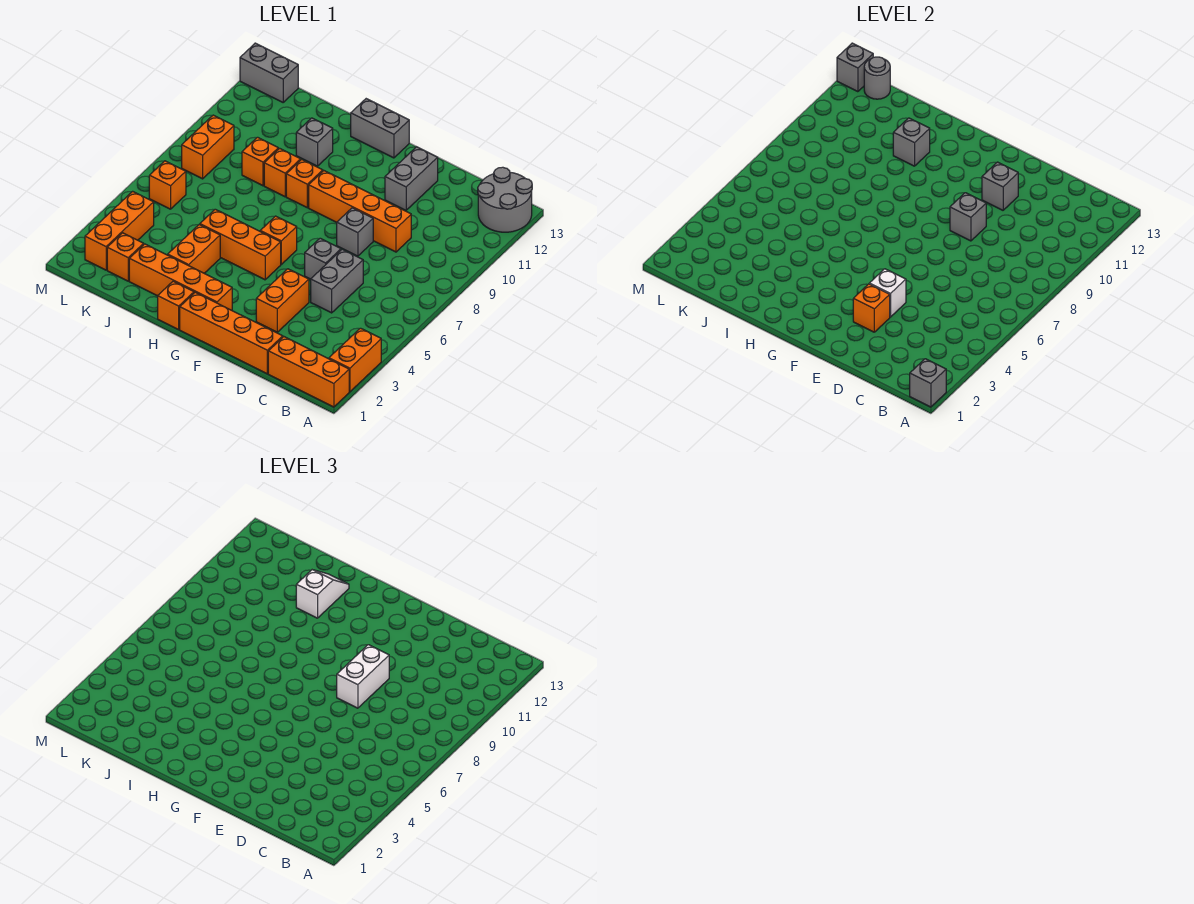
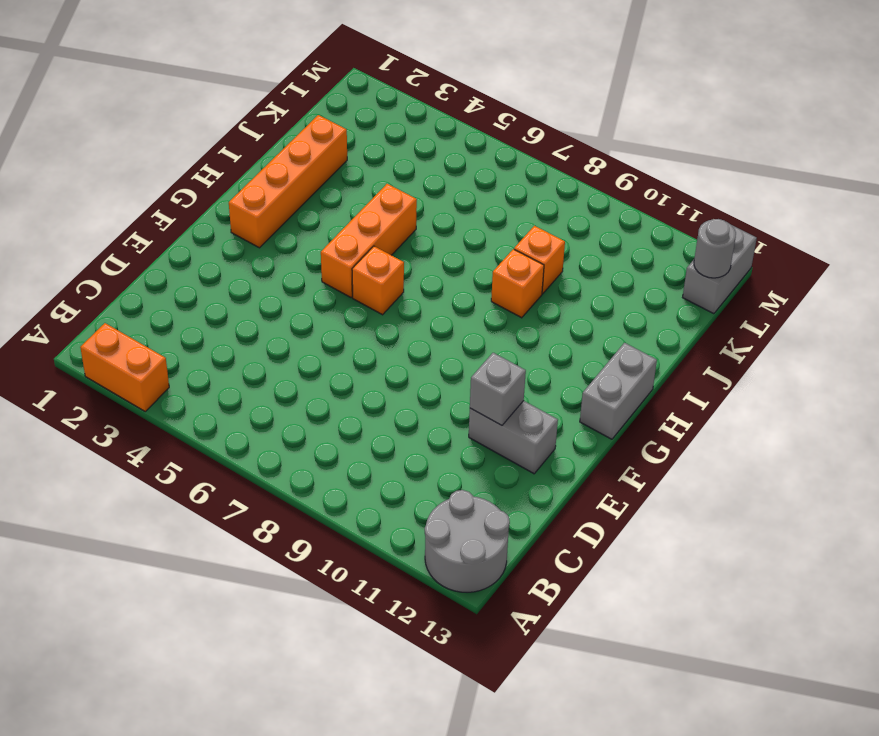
none -> orange brick A1:C1 level 1
none -> orange brick D1:G1 level 1
none -> grey brick D5:D6 level 1
none -> orange brick D9:G9 level 1

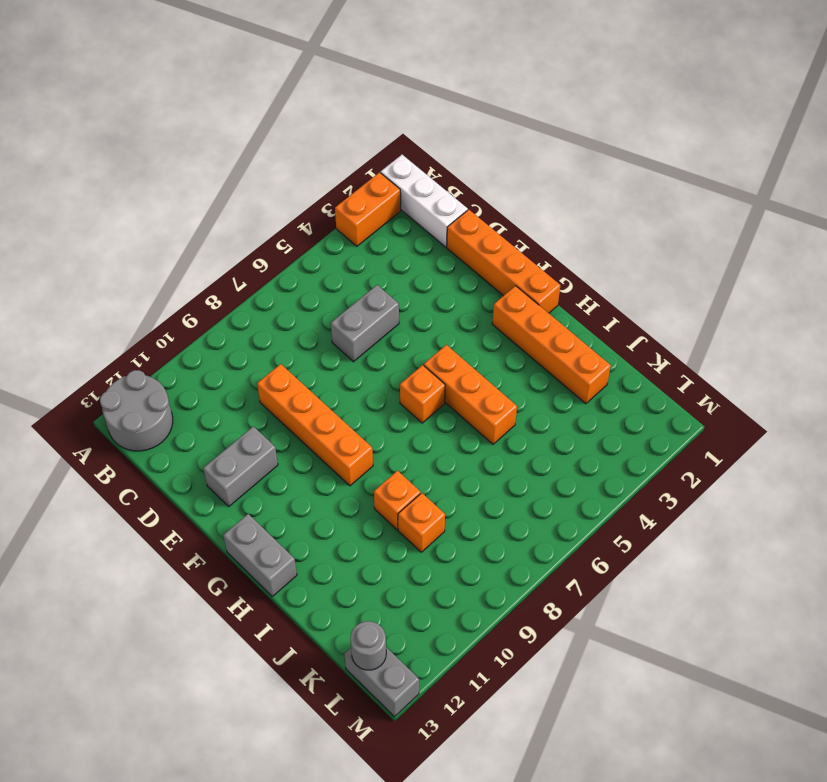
white brick A1:C1 level 1 -> orange brick A1:C1 level 1
none -> orange brick E3:E4 level 1
none -> grey brick E6 level 1
none -> grey brick E8 level 1
none -> orange brick H1 level 1

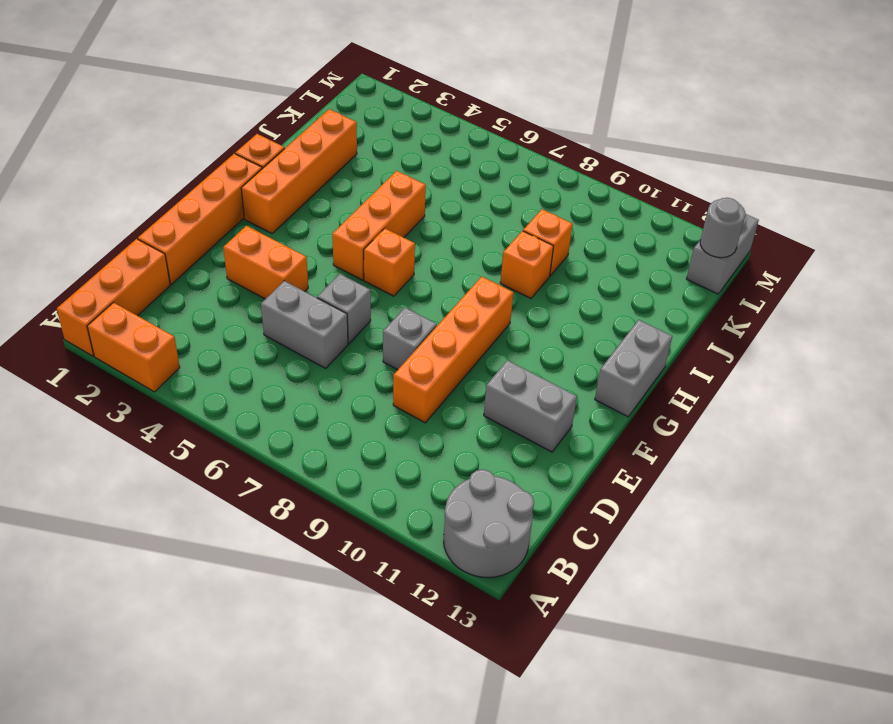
none -> orange brick H9 level 1
none -> orange brick I3:I4 level 1
none -> grey brick I11 level 1
none -> orange brick K2 level 1

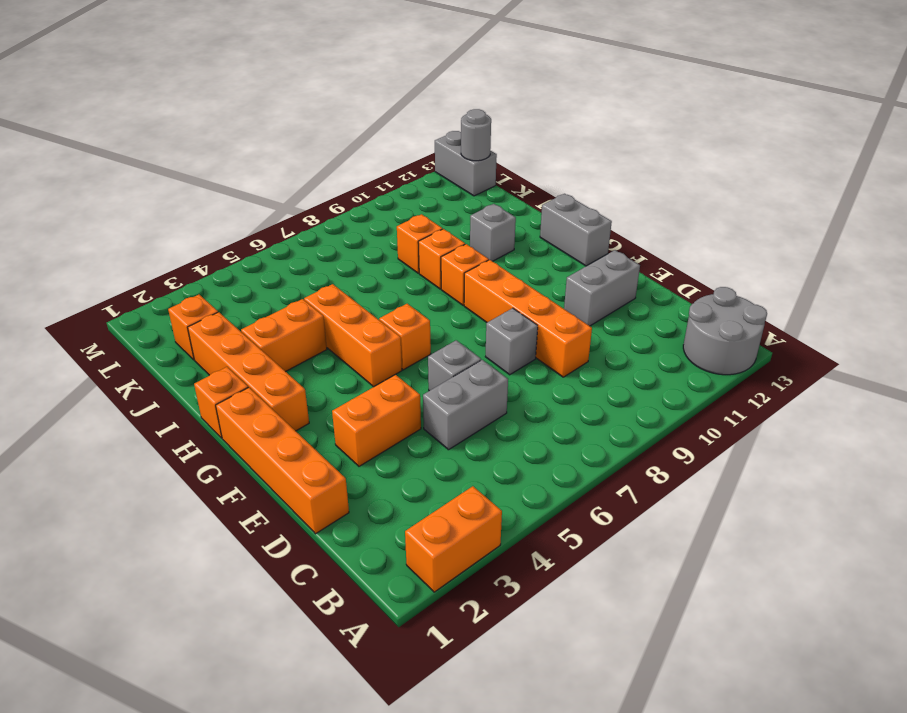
none -> orange brick A1:C1 level 1
none -> orange brick L2:L4 level 1
none -> orange brick L6 level 1
none -> orange brick L8:L9 level 1

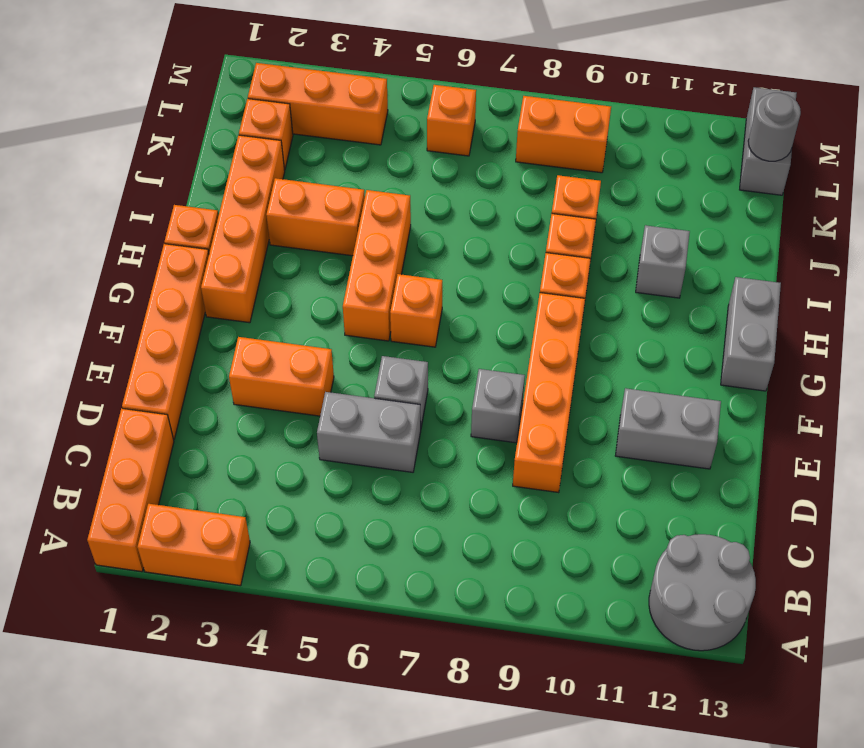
none -> grey brick A1 level 2
none -> orange brick E3 level 2
none -> white brick E4 level 2
none -> grey brick E9 level 2

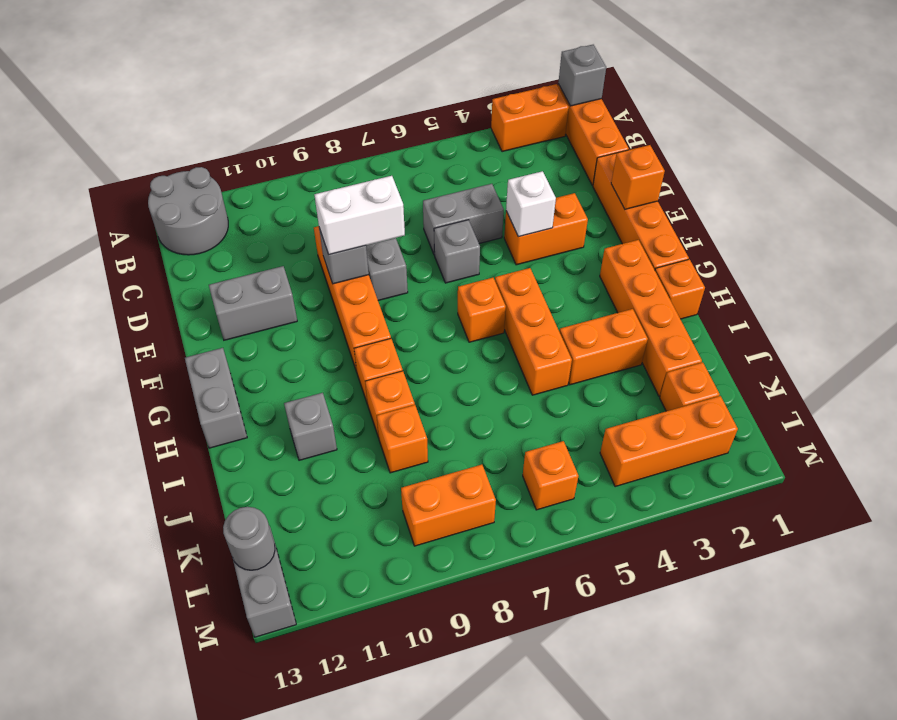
orange brick E1 level 2 -> orange brick E3 level 2
none -> grey brick E11 level 2
none -> grey brick I11 level 2
none -> grey brick M13 level 2
none -> white slope I11:I12 level 3 top 11

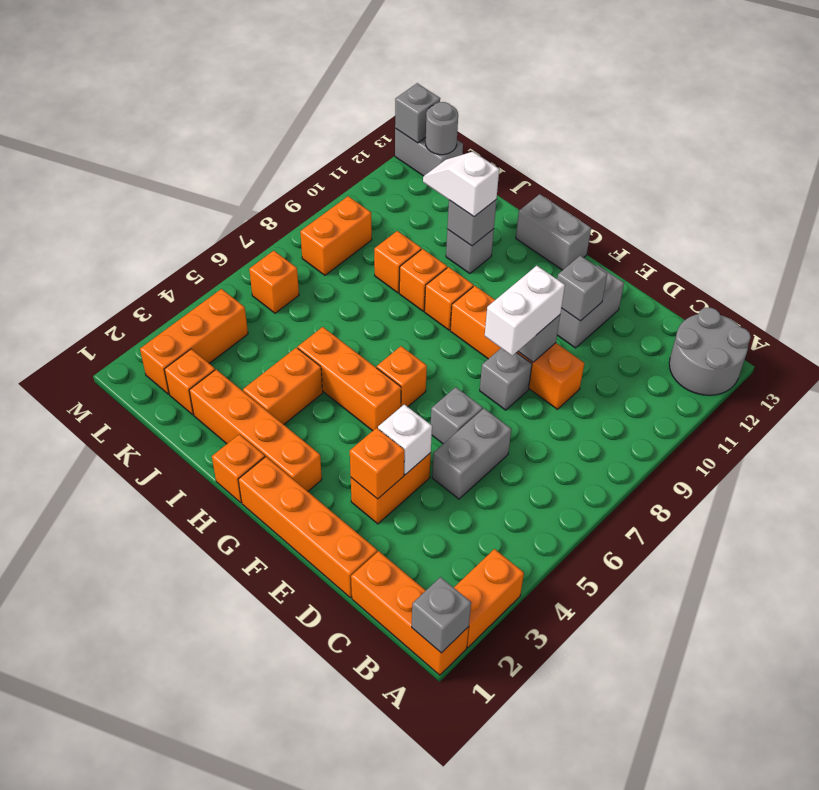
white slope I11:J11 level 3 top I -> white slope I11:I12 level 3 top 11

